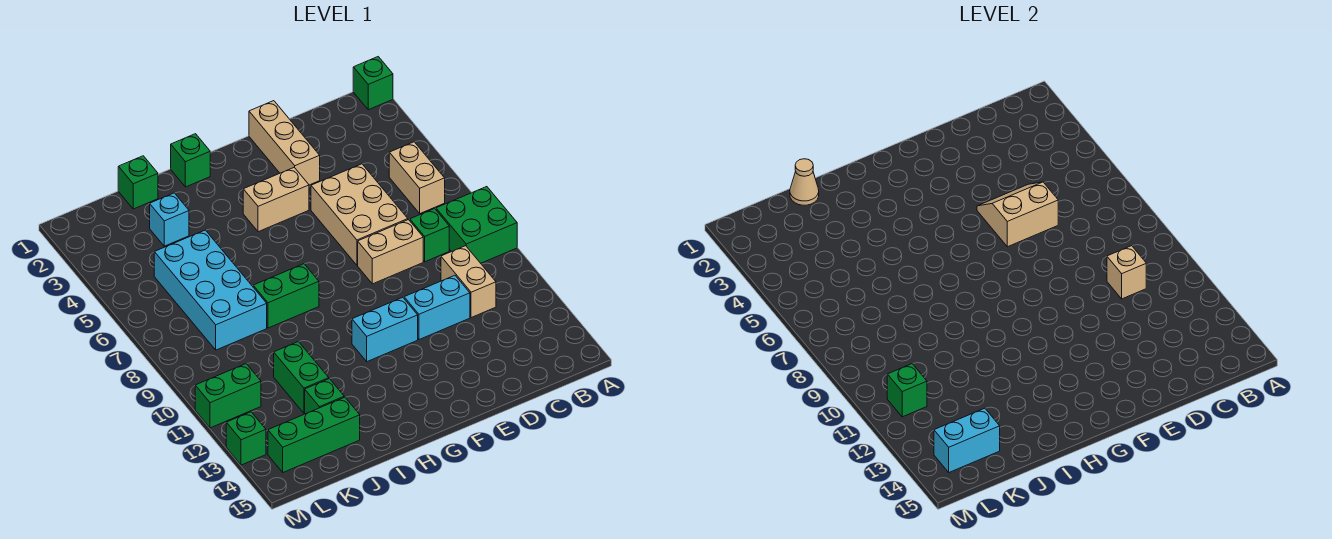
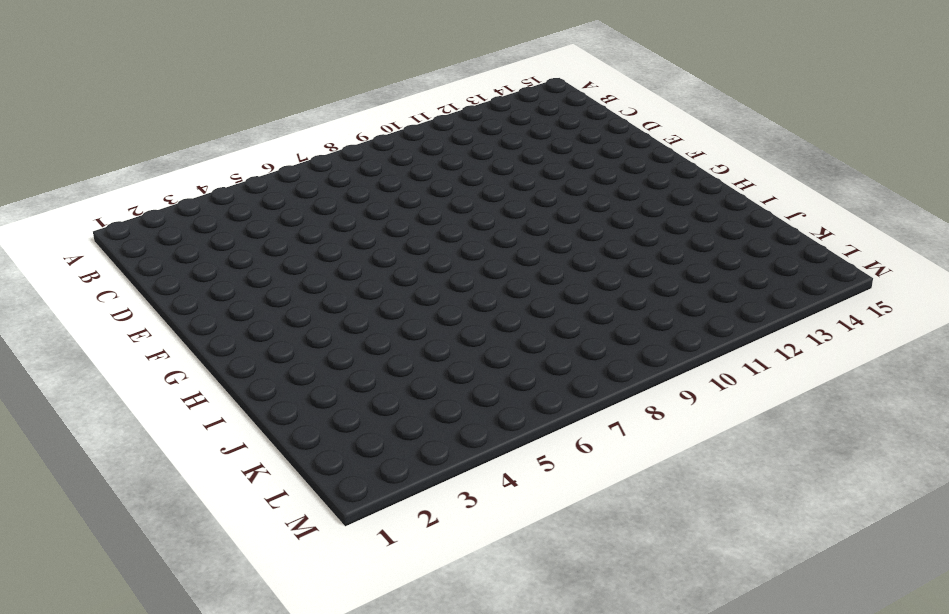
none -> green brick A1 level 1
none -> green brick A8:B9 level 1
none -> tan brick B5:B6 level 1

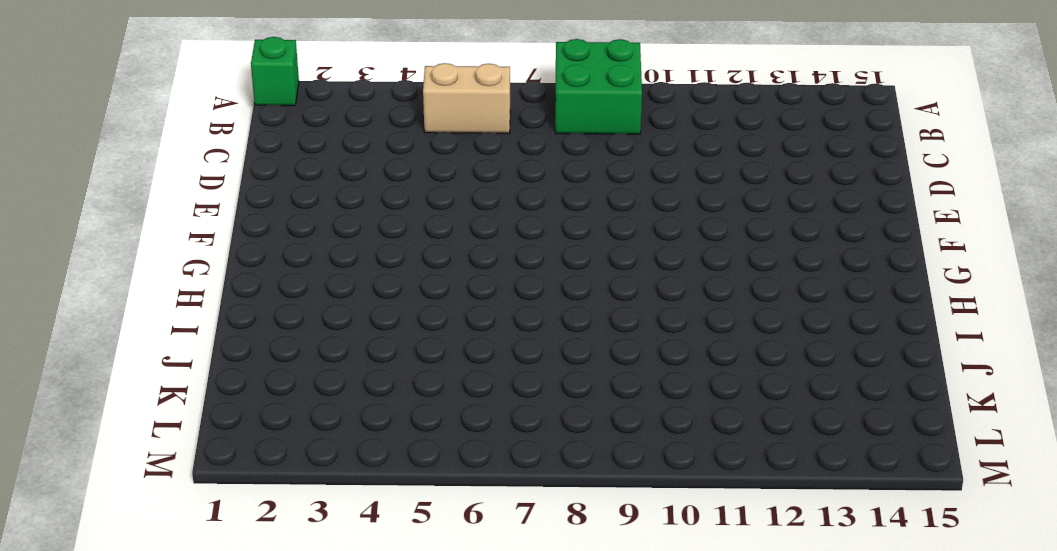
none -> green brick C8 level 1
none -> tan brick C10:C11 level 1
none -> tan brick D5:E7 level 1

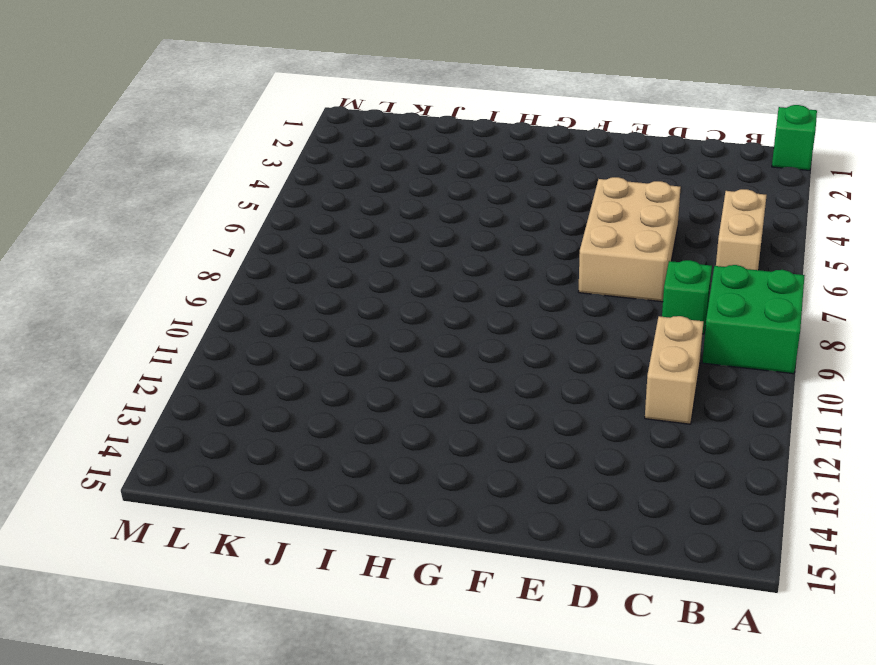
none -> tan brick D8:E8 level 1
none -> cyan brick D11:E11 level 1
none -> tan brick E1:E3 level 1

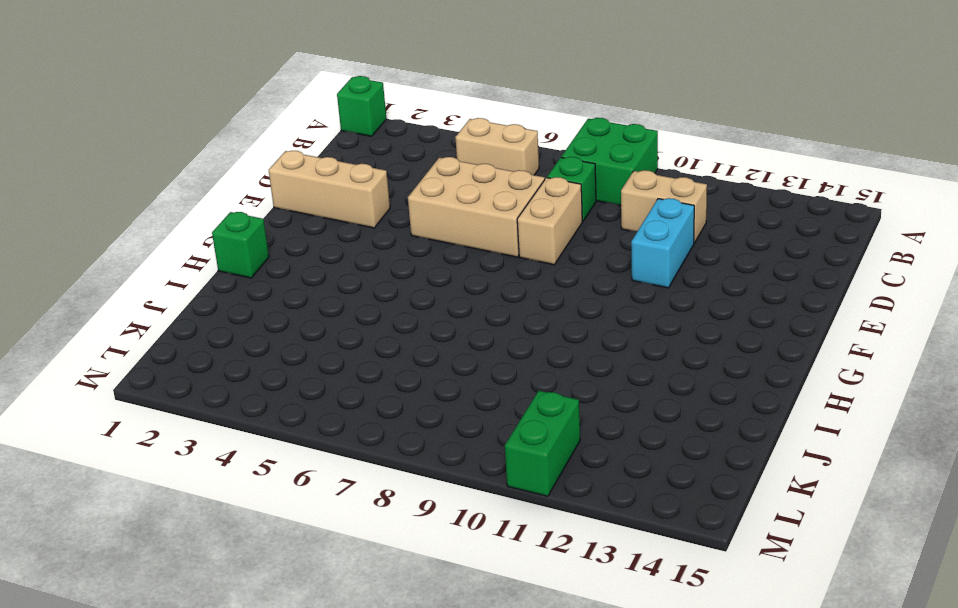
none -> tan brick F4:G4 level 1
none -> cyan brick F11:G11 level 1
none -> green brick H8:I8 level 1

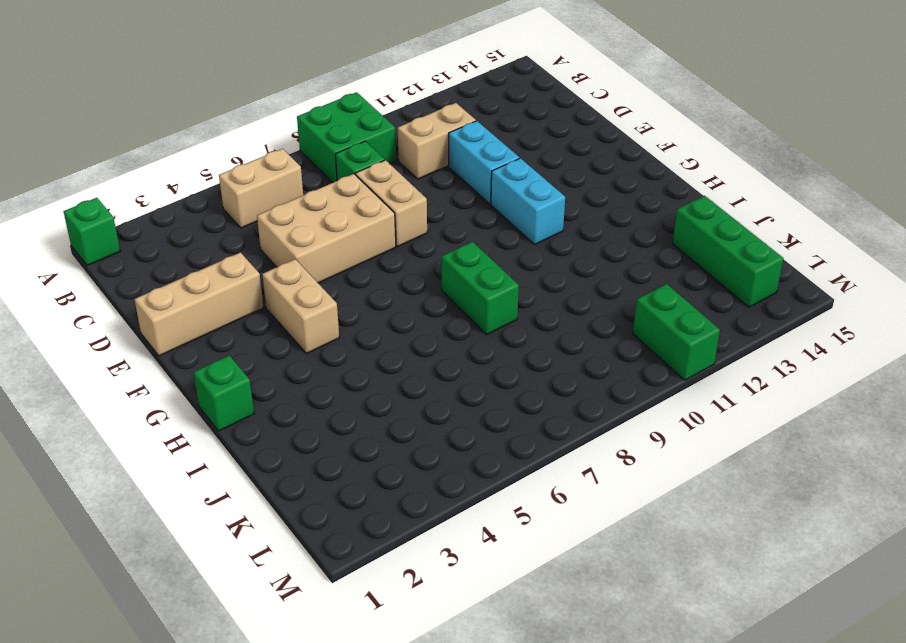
none -> green brick J1 level 1
none -> cyan brick J3 level 1
none -> cyan brick J5:K8 level 1

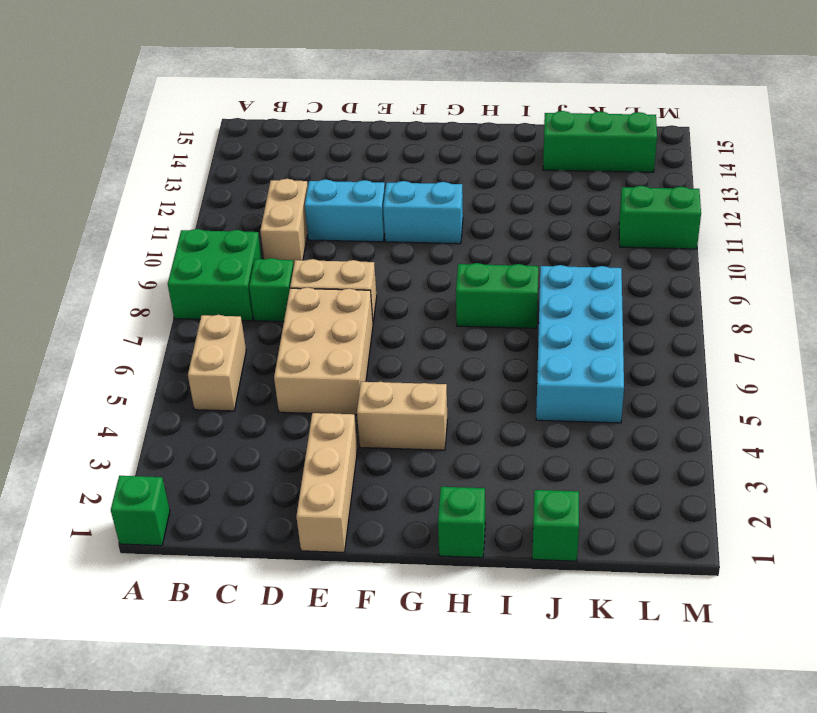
none -> cyan brick J3 level 1
none -> green brick J11:J12 level 1
none -> green brick J13 level 1

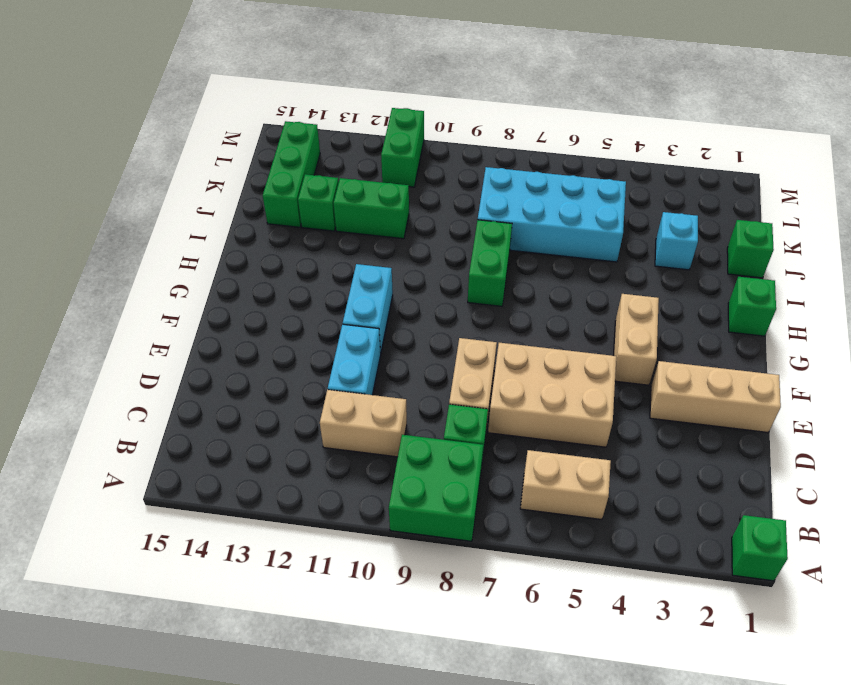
none -> green brick M13 level 1
none -> tan brick C10 level 2
none -> tan slope D5:E6 level 2 top 6

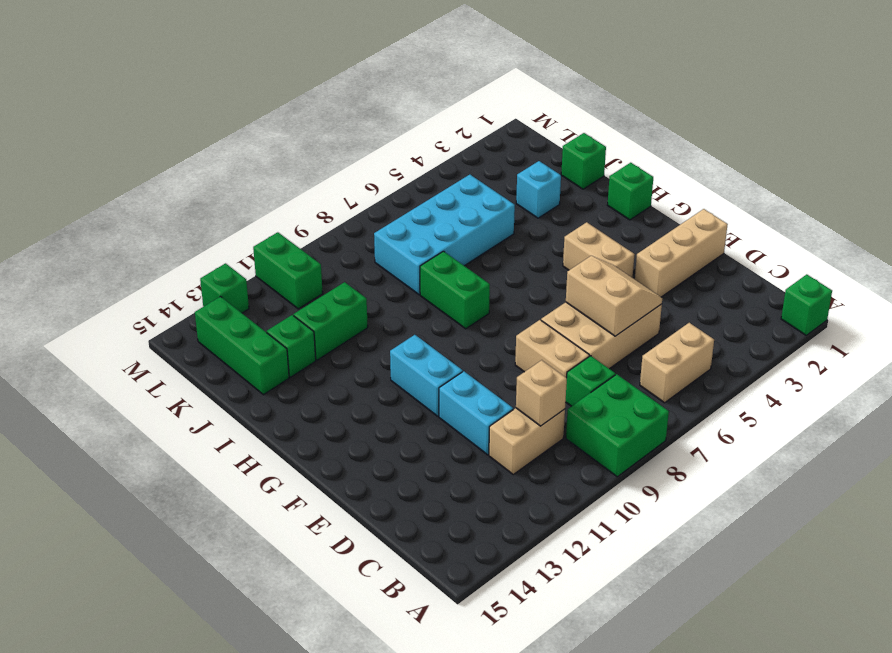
none -> tan cone J1 level 2
none -> cyan brick K14:L14 level 2
none -> green brick L11 level 2

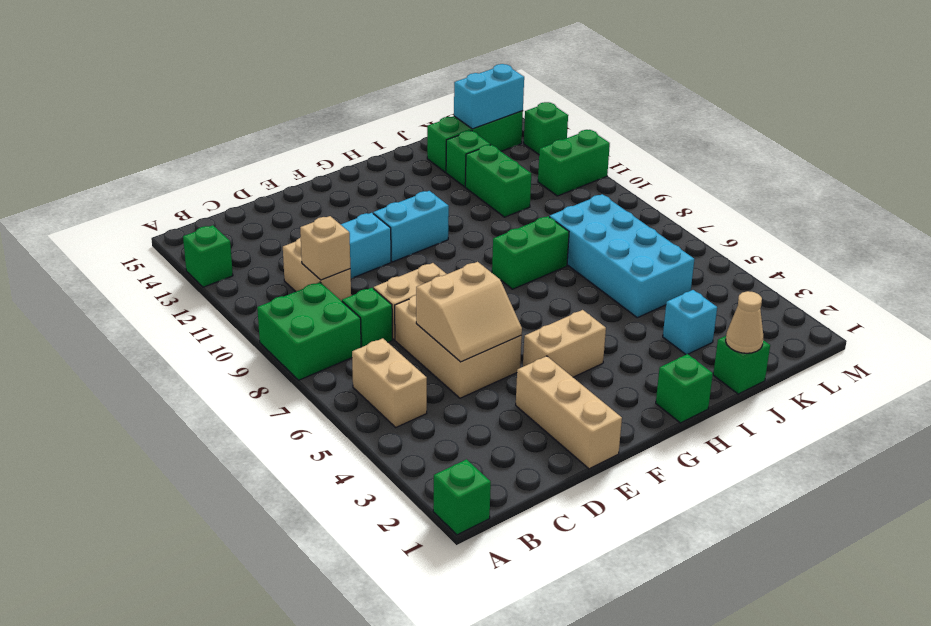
green brick A13 level 1 -> green brick L11 level 2

